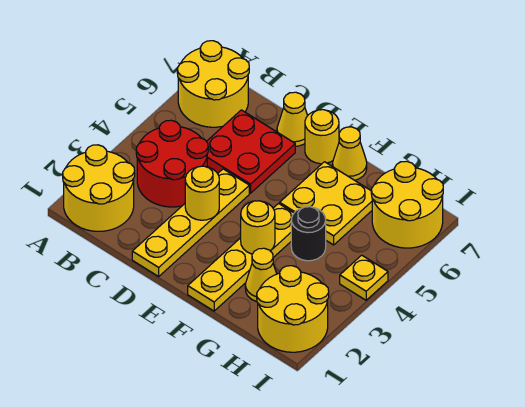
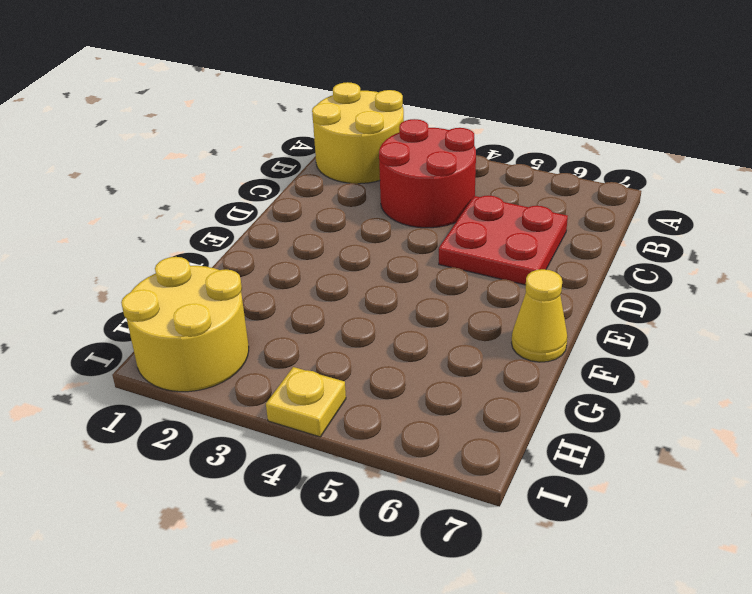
none -> yellow round brick A6:B7 level 1
none -> yellow plate D1:D4 level 1
none -> yellow cone D7 level 1

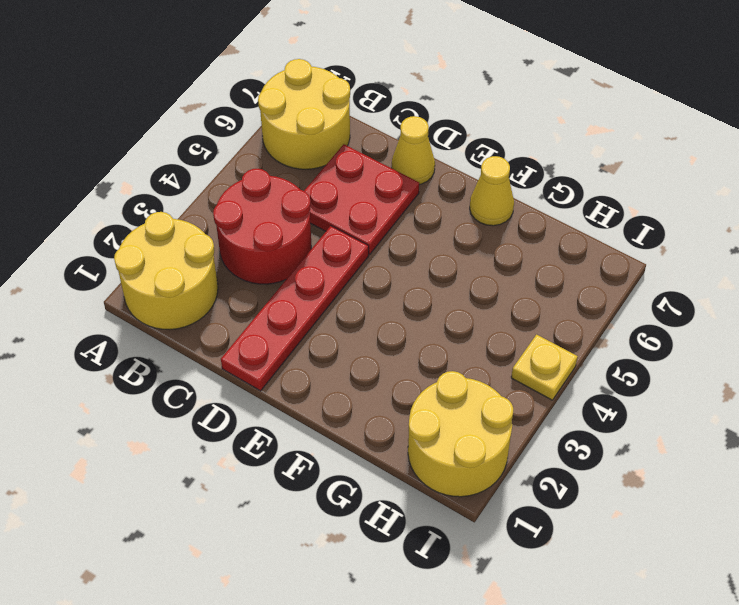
red plate D1:D4 level 1 -> yellow plate D1:D4 level 1
none -> yellow round brick E7 level 1
none -> yellow plate F1:F4 level 1
none -> yellow plate F5:G6 level 1

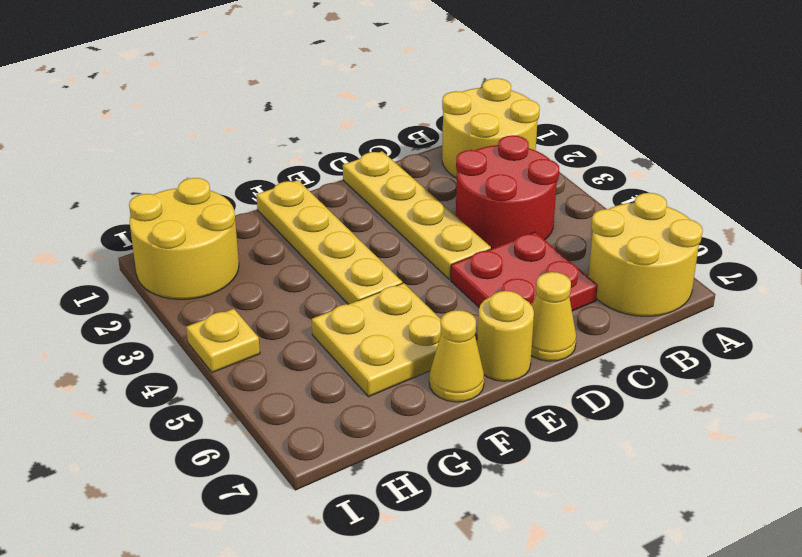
none -> yellow cone G2 level 1
none -> black round brick G4 level 1
none -> yellow round brick H6:I7 level 1

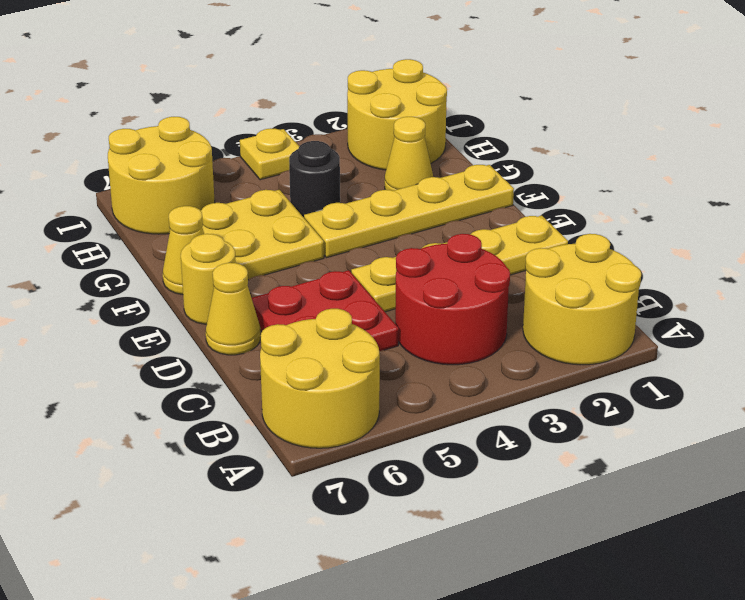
none -> yellow round brick D3 level 2
none -> yellow round brick F3 level 2

